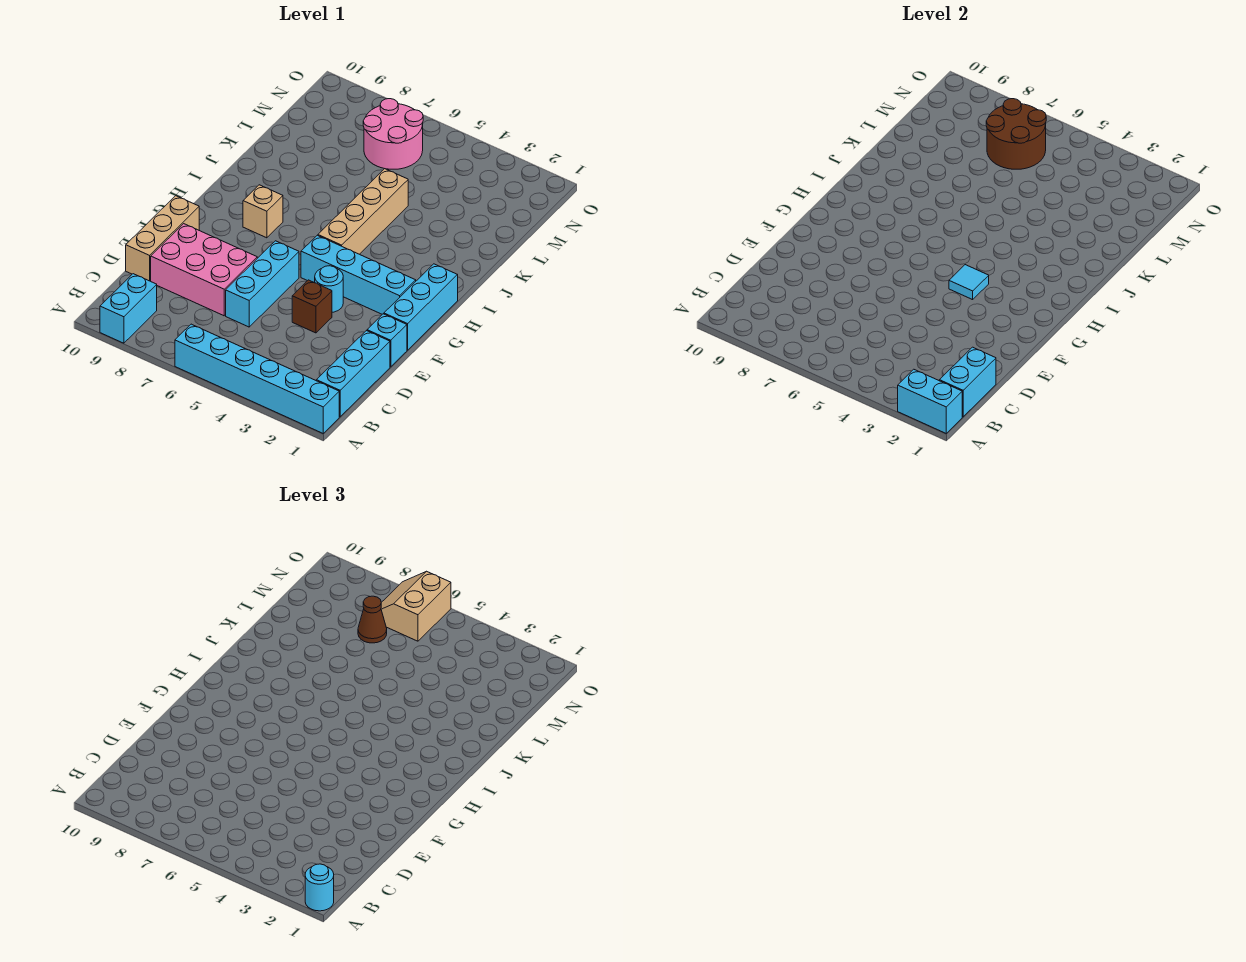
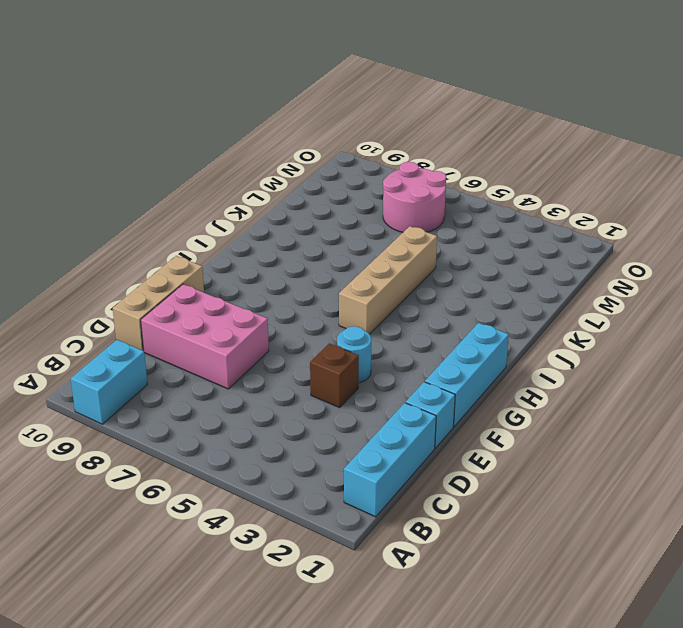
none -> cyan brick A1:A6 level 1
none -> cyan brick D6:F6 level 1
none -> cyan brick G2:G5 level 1

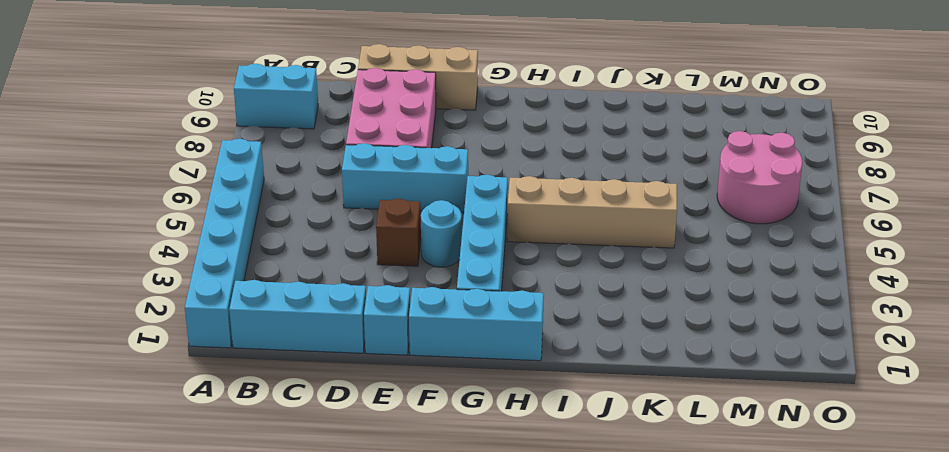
none -> tan brick H8 level 1
none -> cyan brick A1:A2 level 2
none -> cyan brick B1:C1 level 2

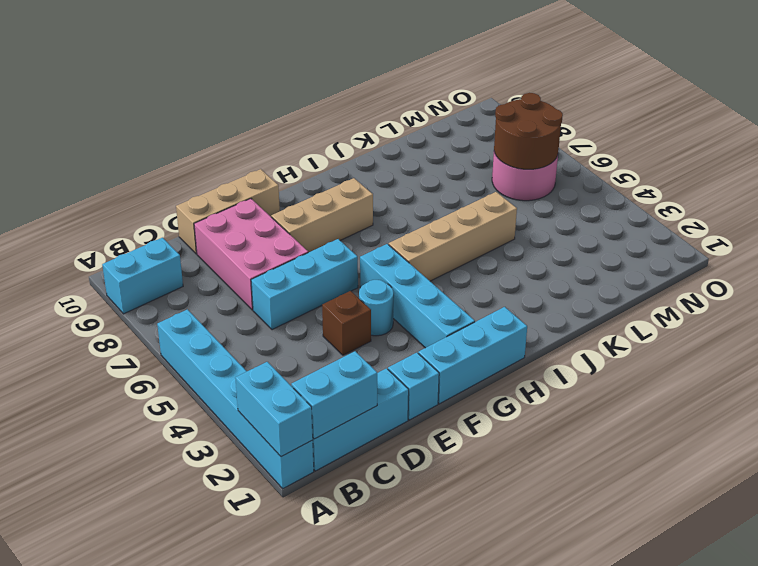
tan brick F8:H8 level 1 -> tan brick H8 level 1
none -> cyan tile G4 level 2
none -> cyan round brick A1 level 3
none -> brown cone M7 level 3

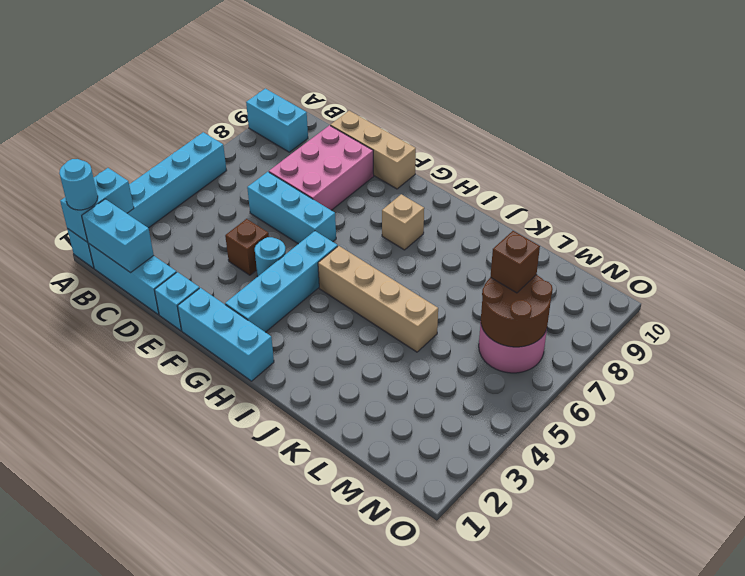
brown brick M7 level 3 -> brown cone M7 level 3
none -> cyan tile G4 level 2
none -> tan slope N6:O7 level 3 top 6

